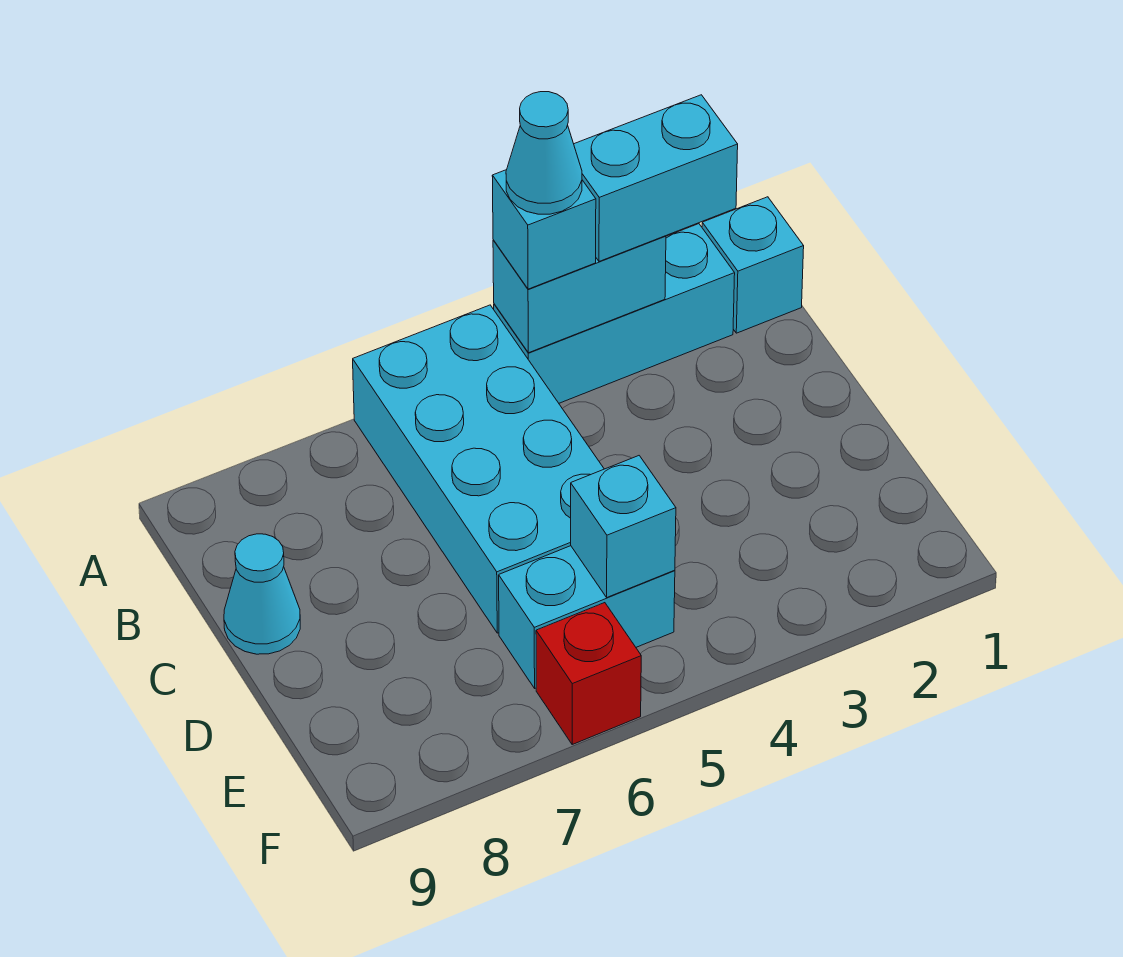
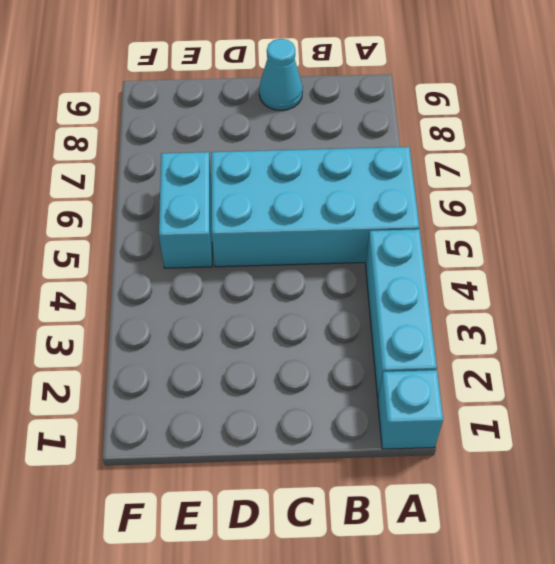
none -> red brick F6 level 1
none -> cyan brick A3:A4 level 2

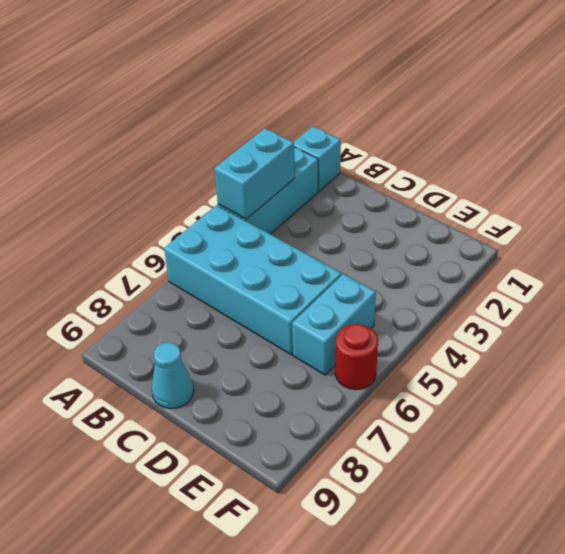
red round brick F6 level 1 -> red brick F6 level 1
none -> cyan brick E5 level 2
none -> cyan brick A2:A3 level 3

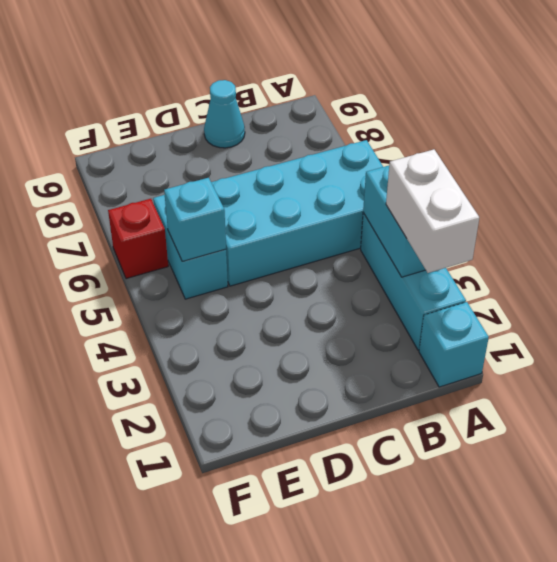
white brick A2:A3 level 3 -> cyan brick A2:A3 level 3
none -> cyan brick A4 level 3
none -> cyan cone A4 level 4

